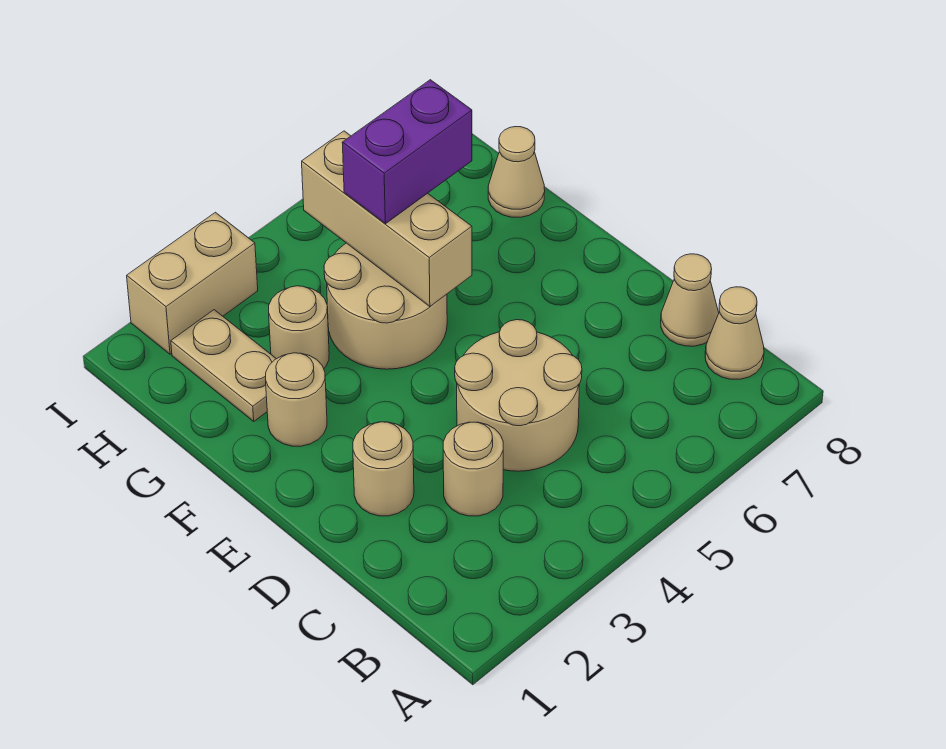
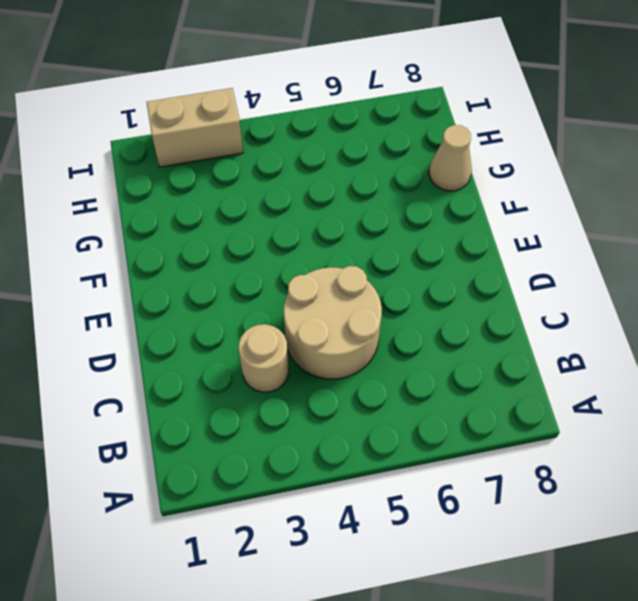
none -> tan cone B8 level 1
none -> tan cone C8 level 1
none -> tan round brick D2 level 1

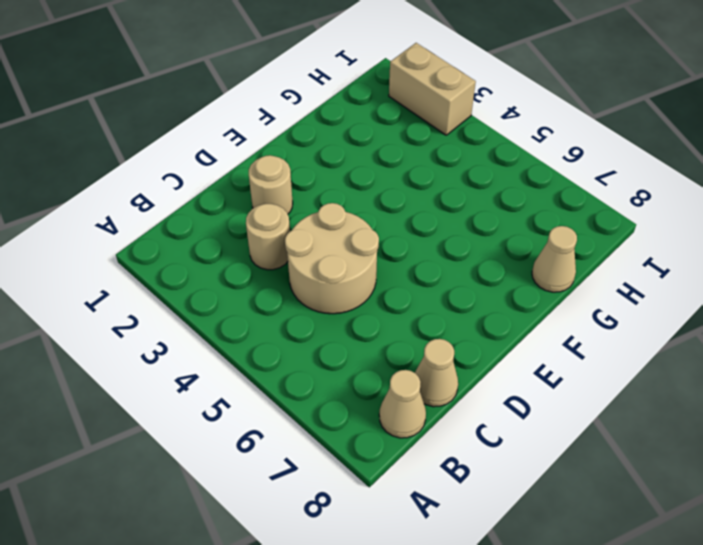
none -> tan round brick F2 level 1
none -> tan round brick F4:G5 level 1
none -> tan plate G2:H2 level 1

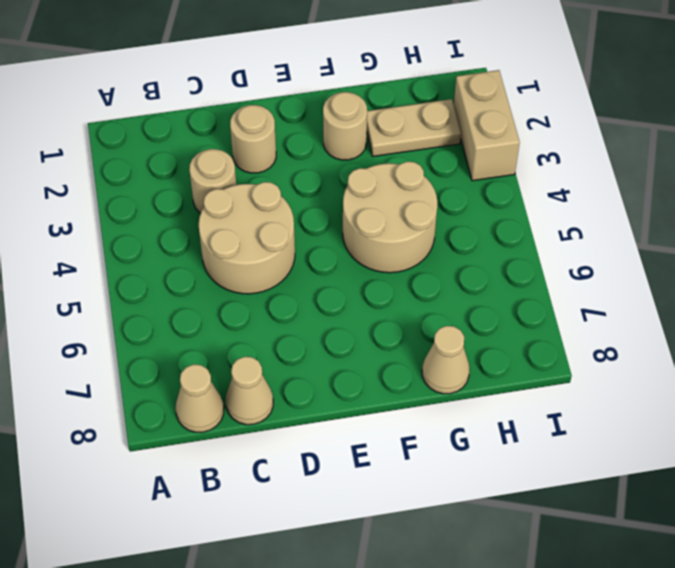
none -> tan round brick G3 level 1
none -> tan brick F5:H5 level 2
none -> purple brick G5:G6 level 3

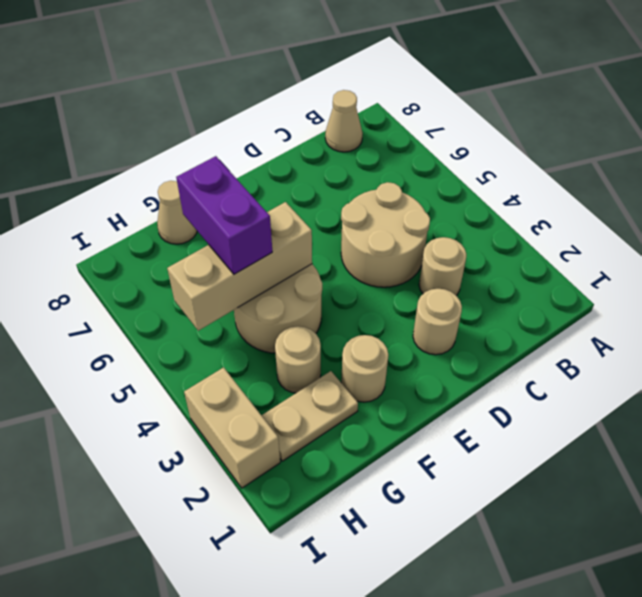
none -> tan cone C8 level 1

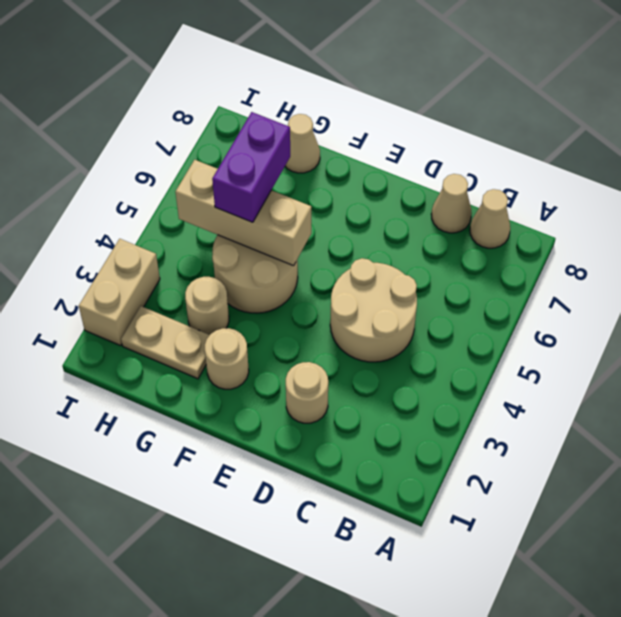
none -> tan round brick C3 level 1

